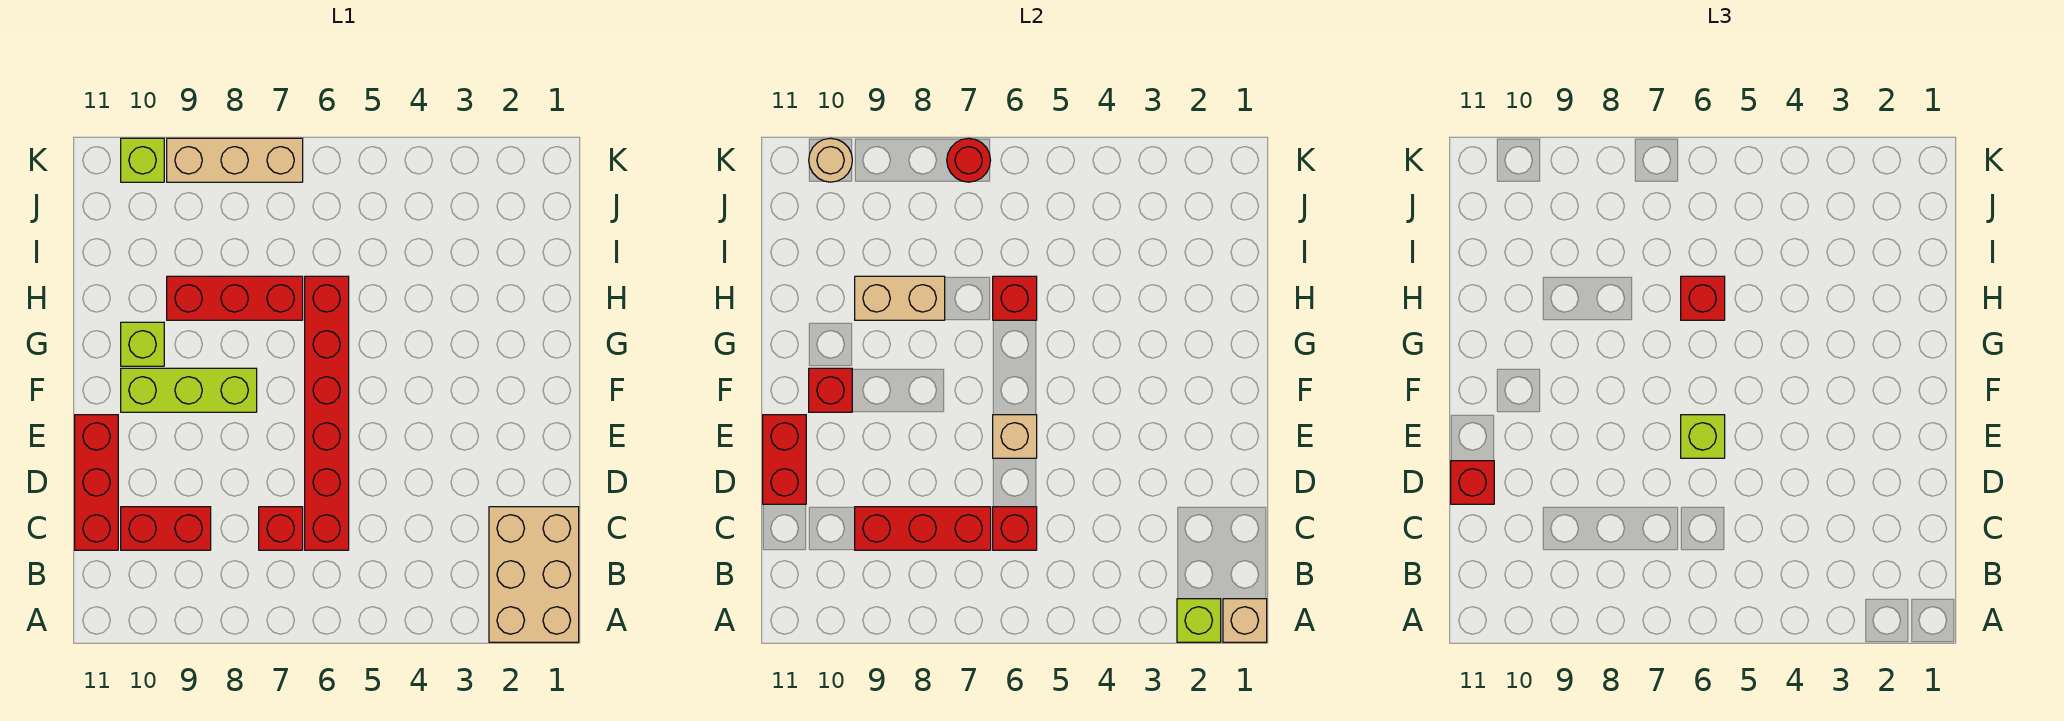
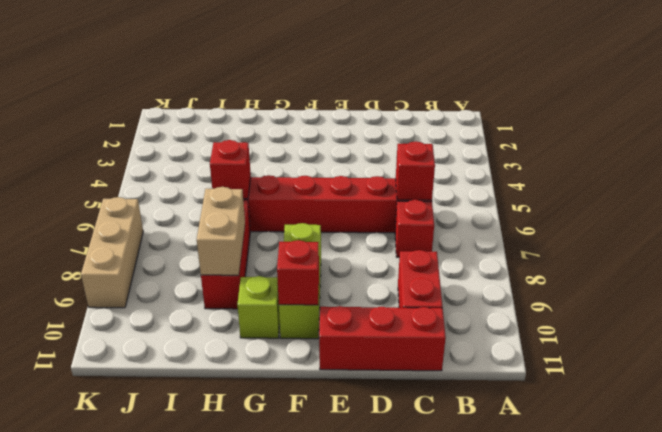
none -> tan brick A1:C2 level 1
none -> lime brick K10 level 1
none -> tan brick A1 level 2

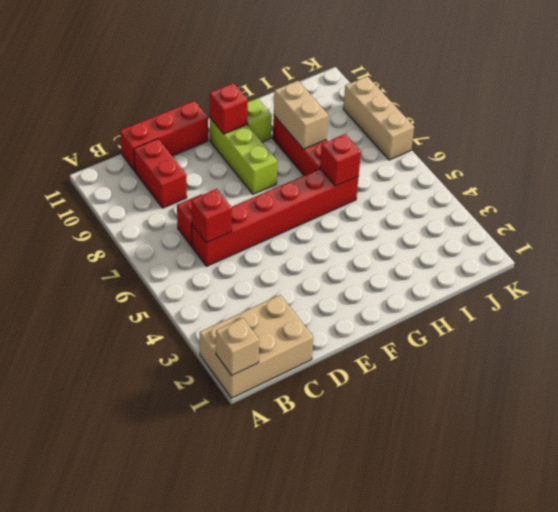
none -> lime brick K10 level 1
none -> lime brick A2 level 2
none -> red brick C7:C9 level 2

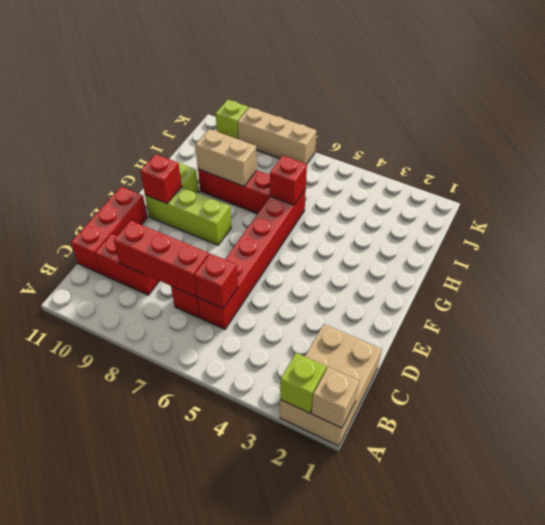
none -> red brick D11:E11 level 2
none -> tan brick E6 level 2
none -> red round brick K7 level 2

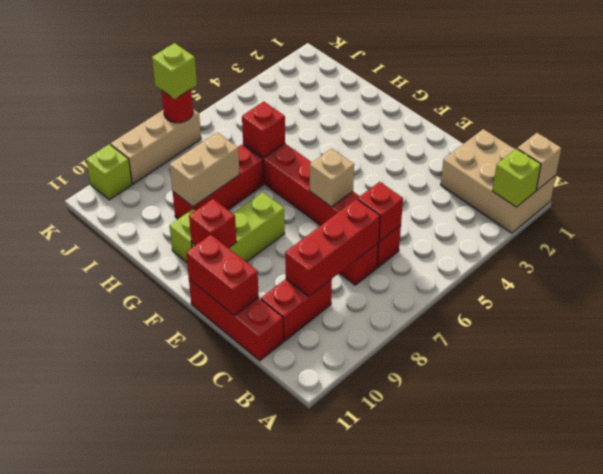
lime brick K7 level 3 -> lime brick E6 level 3
none -> tan round brick K10 level 2
none -> red brick D11 level 3
none -> red brick H6 level 3

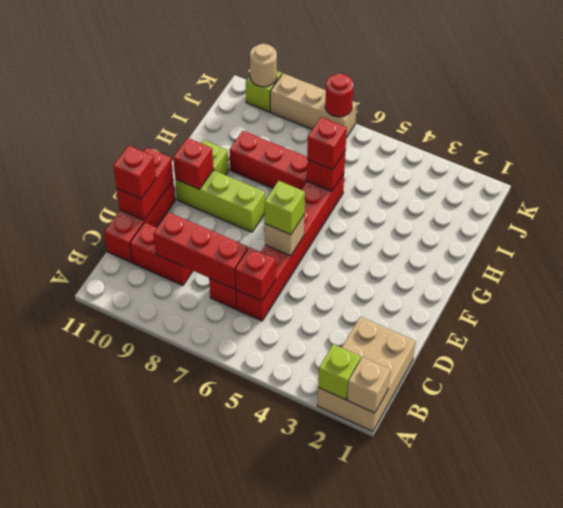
none -> tan brick H8:H9 level 2

